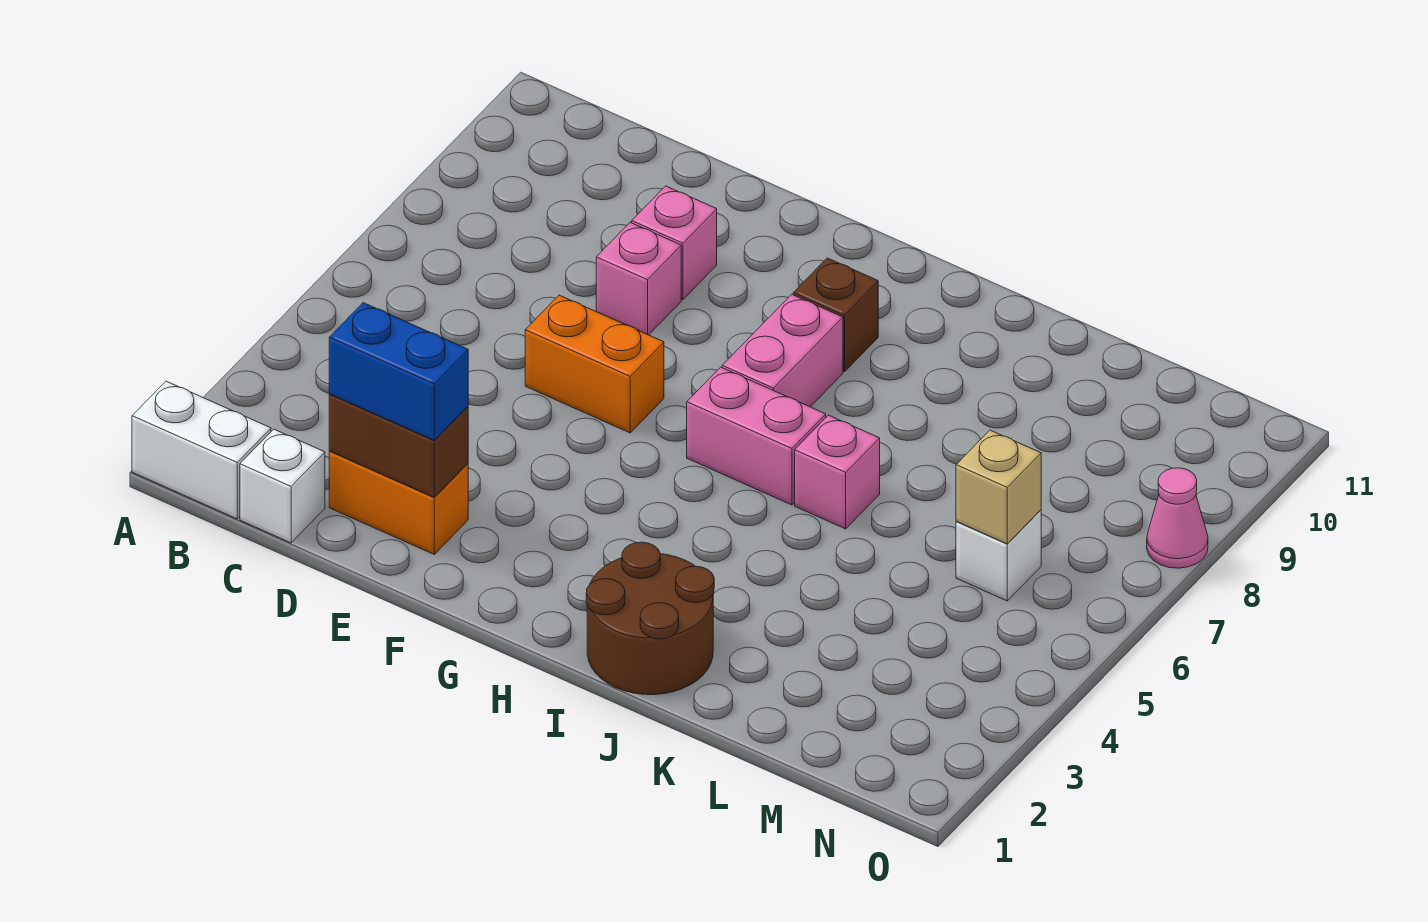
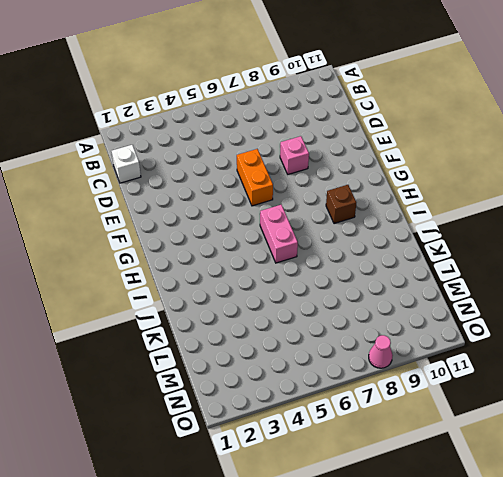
none -> white brick A1:B1 level 1
none -> orange brick D2:E2 level 1
none -> pink brick E9 level 1

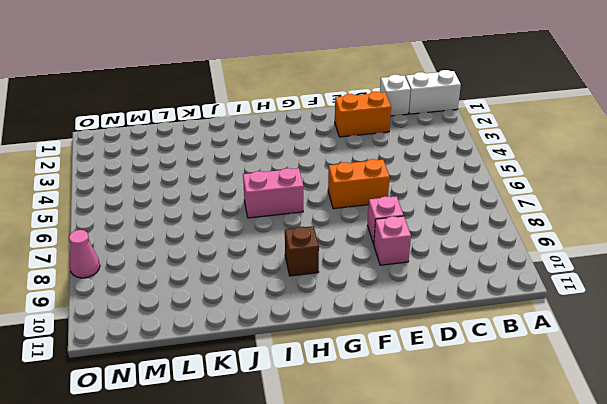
none -> pink brick H7:H8 level 1
none -> brown round brick I1:J2 level 1
none -> pink brick J6 level 1

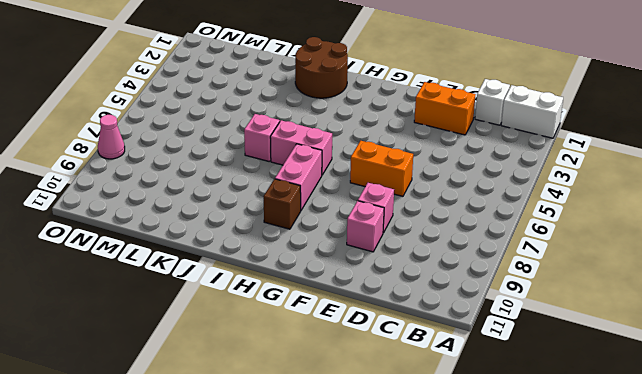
none -> white brick M6 level 1
none -> brown brick D2:E2 level 2
none -> tan brick M6 level 2

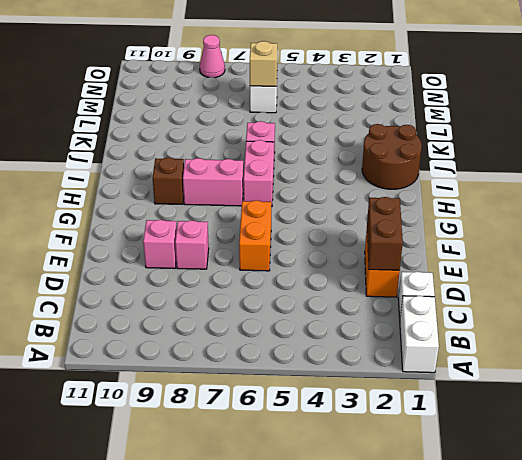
none -> blue brick D2:E2 level 3

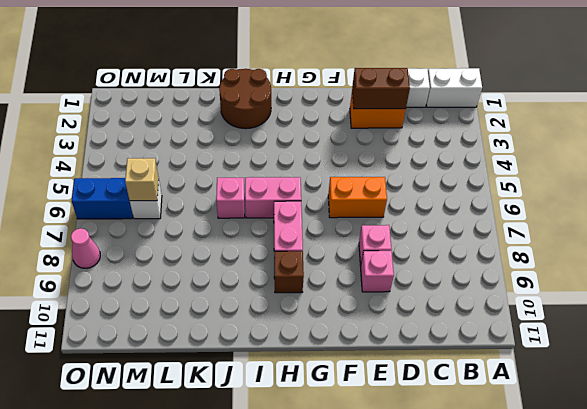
blue brick N6:O6 level 1 -> blue brick D2:E2 level 3

